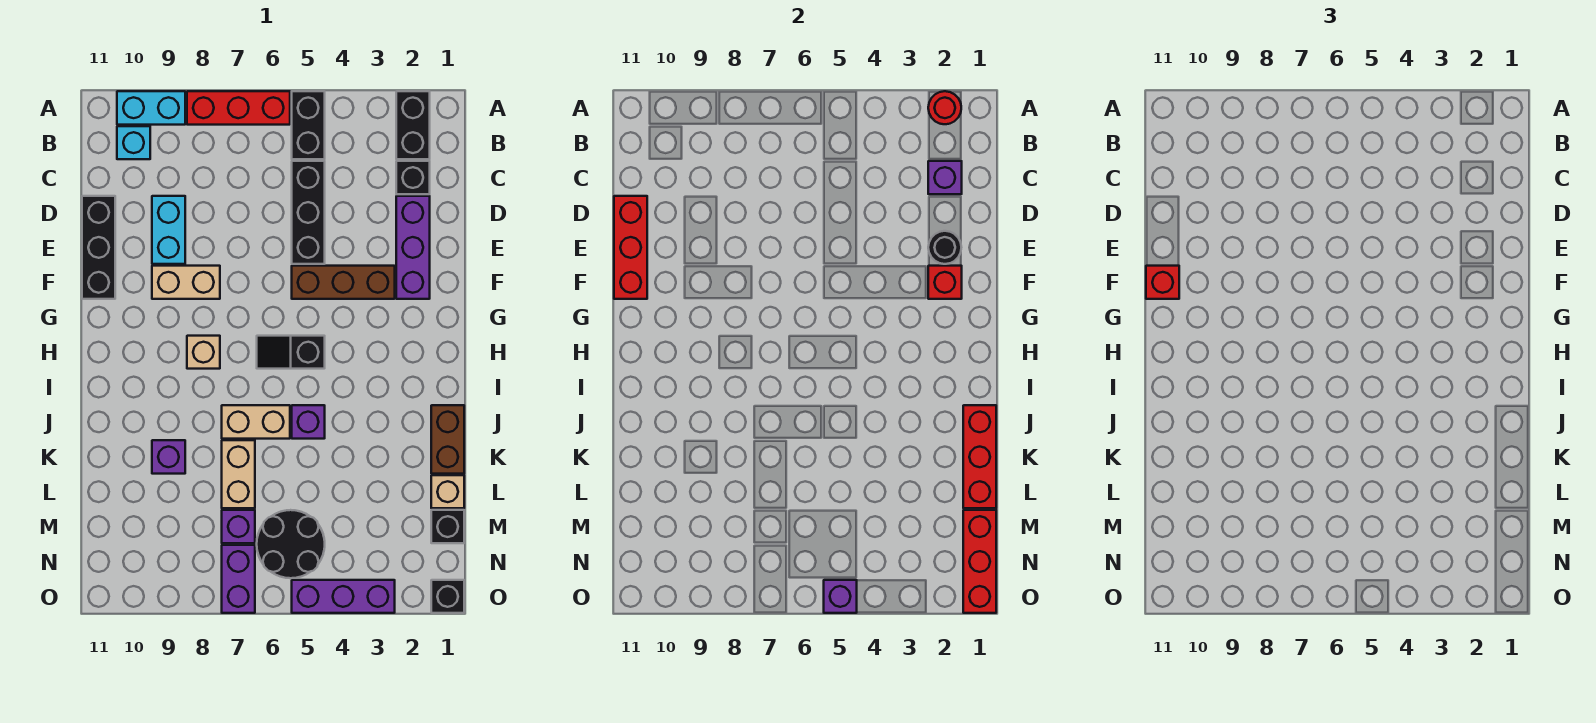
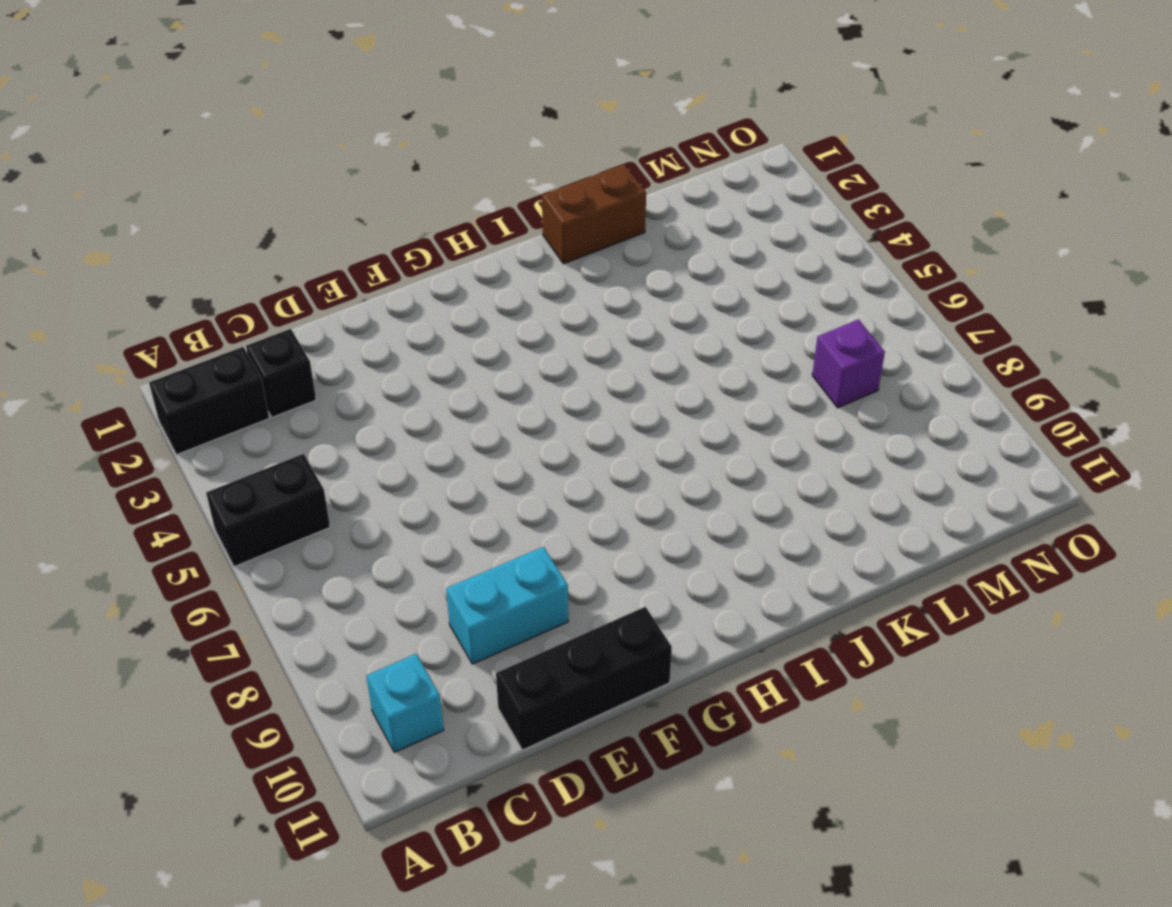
none -> red brick A6:A8 level 1
none -> cyan brick A9:A10 level 1
none -> black brick C5:E5 level 1
none -> purple brick D2:F2 level 1

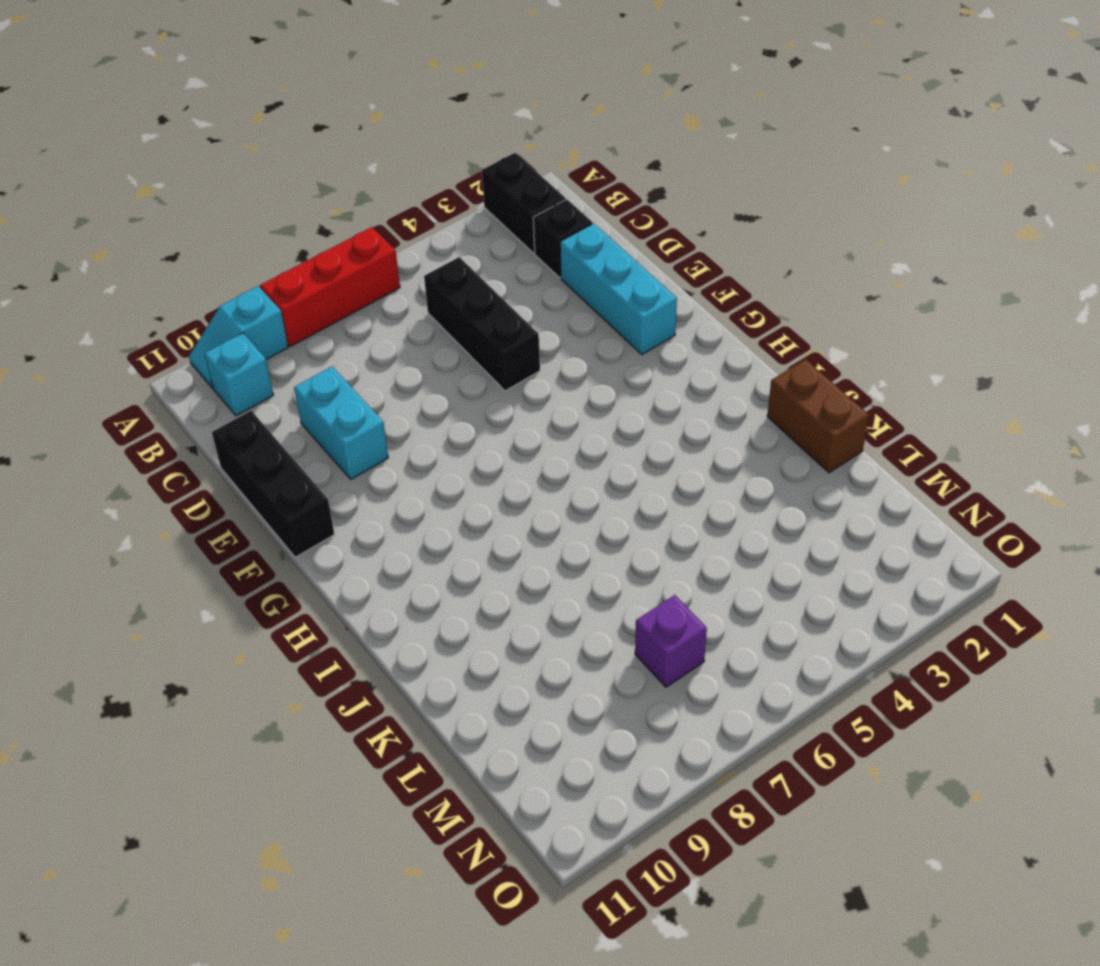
cyan slope A9:A10 level 1 top 9 -> cyan brick A9:A10 level 1
cyan brick D2:F2 level 1 -> purple brick D2:F2 level 1
none -> black brick A5:B5 level 1
none -> brown brick F3:F5 level 1
none -> tan brick F8:F9 level 1
none -> black slope H5:H6 level 1 top 5

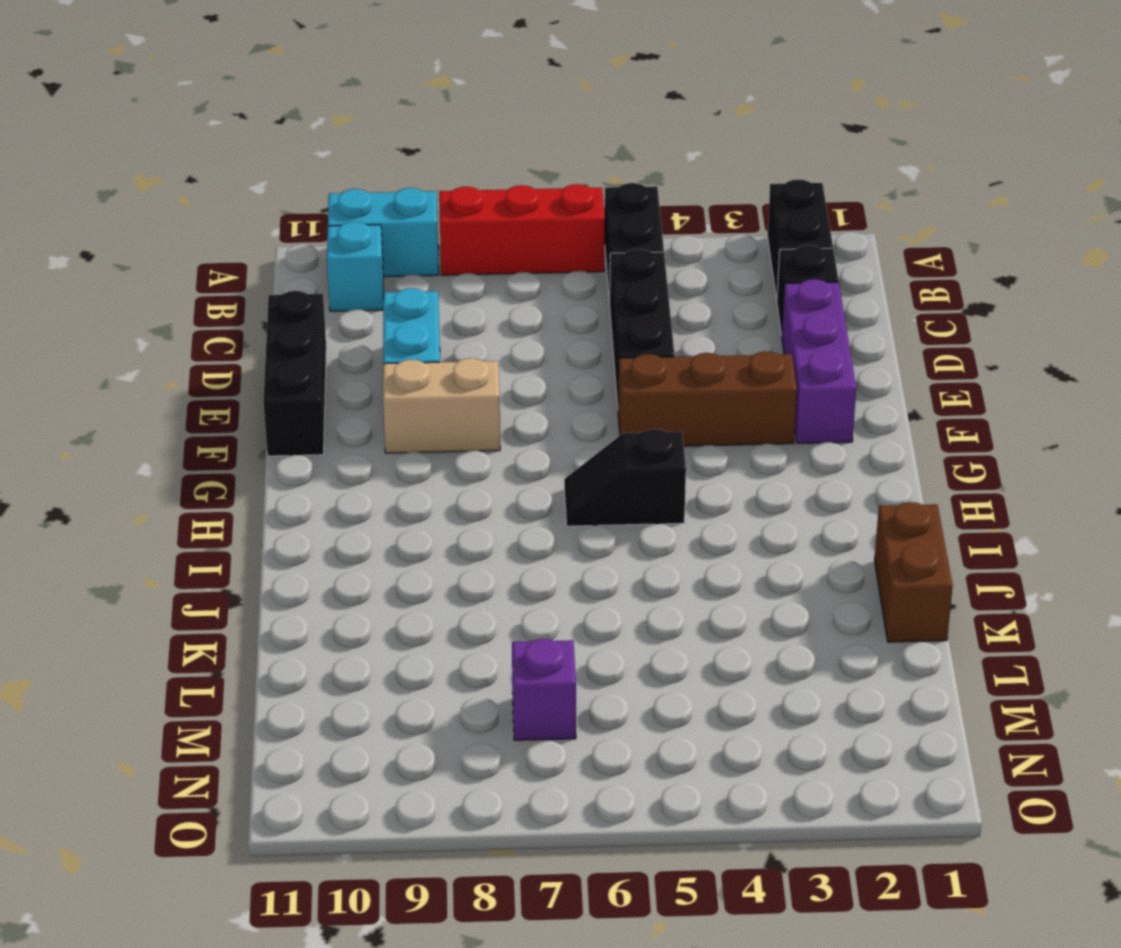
none -> tan brick H8 level 1
none -> purple brick J5 level 1
none -> tan brick J6:J7 level 1
none -> tan brick K7:L7 level 1

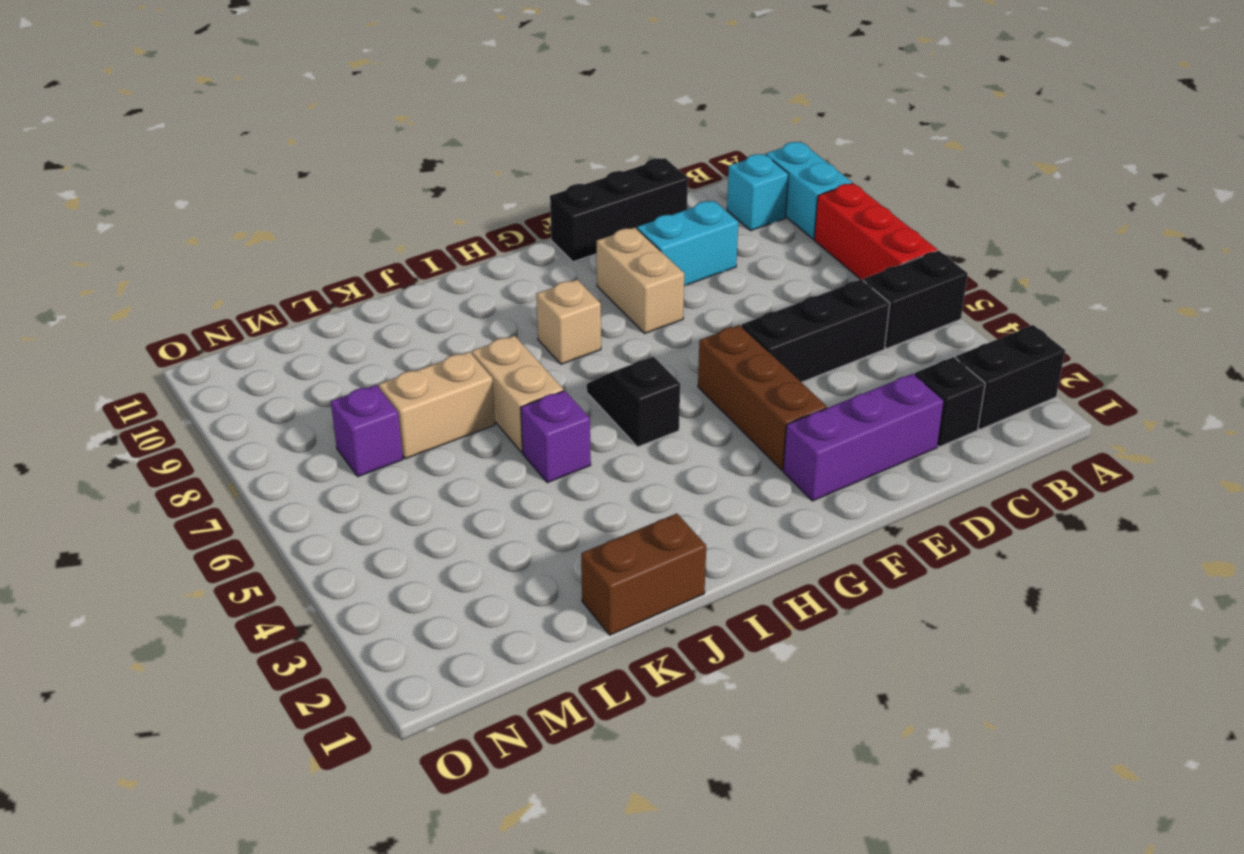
none -> purple brick K9 level 1
none -> tan brick L1 level 1
none -> black brick M1 level 1
none -> black round brick M5:N6 level 1

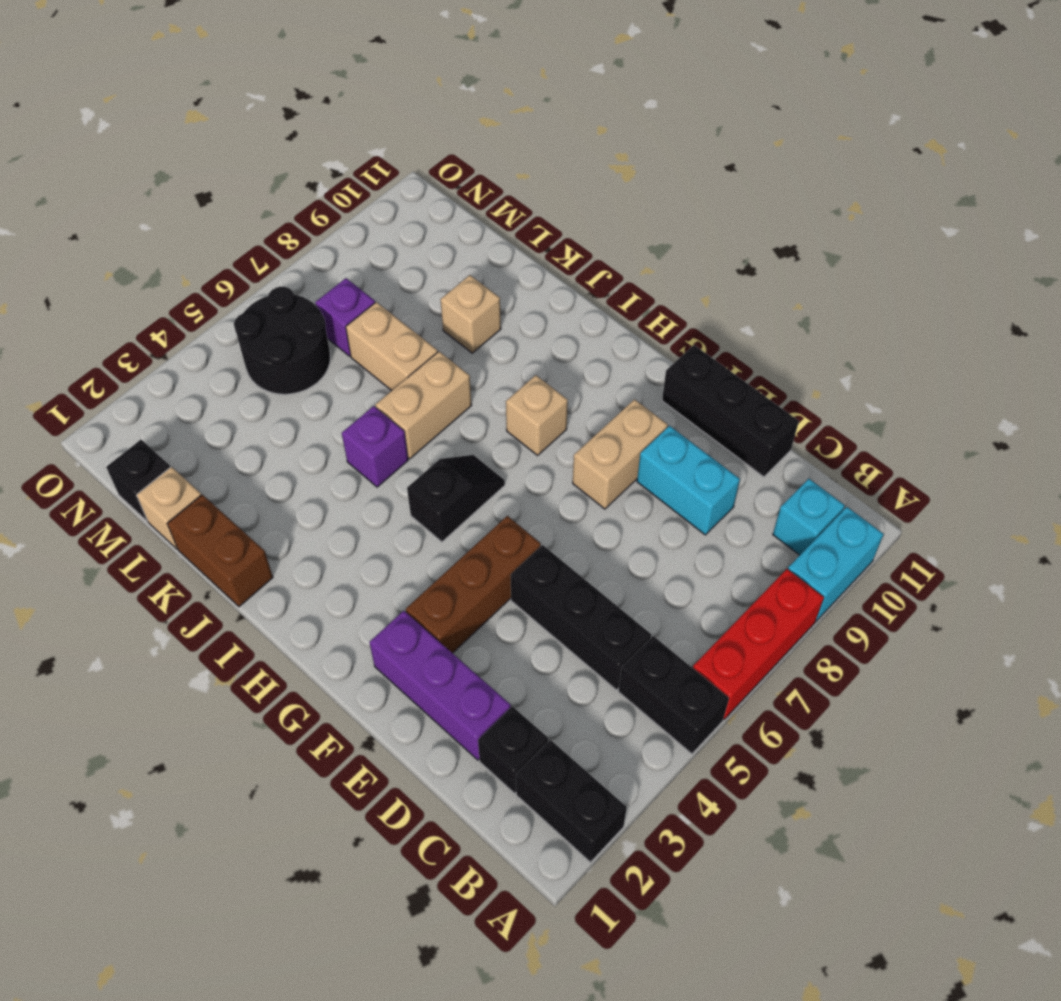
tan brick K9 level 1 -> purple brick K9 level 1
none -> purple brick N7:O7 level 1
none -> black brick O1 level 1
none -> purple brick O3:O5 level 1
none -> red round brick A2 level 2

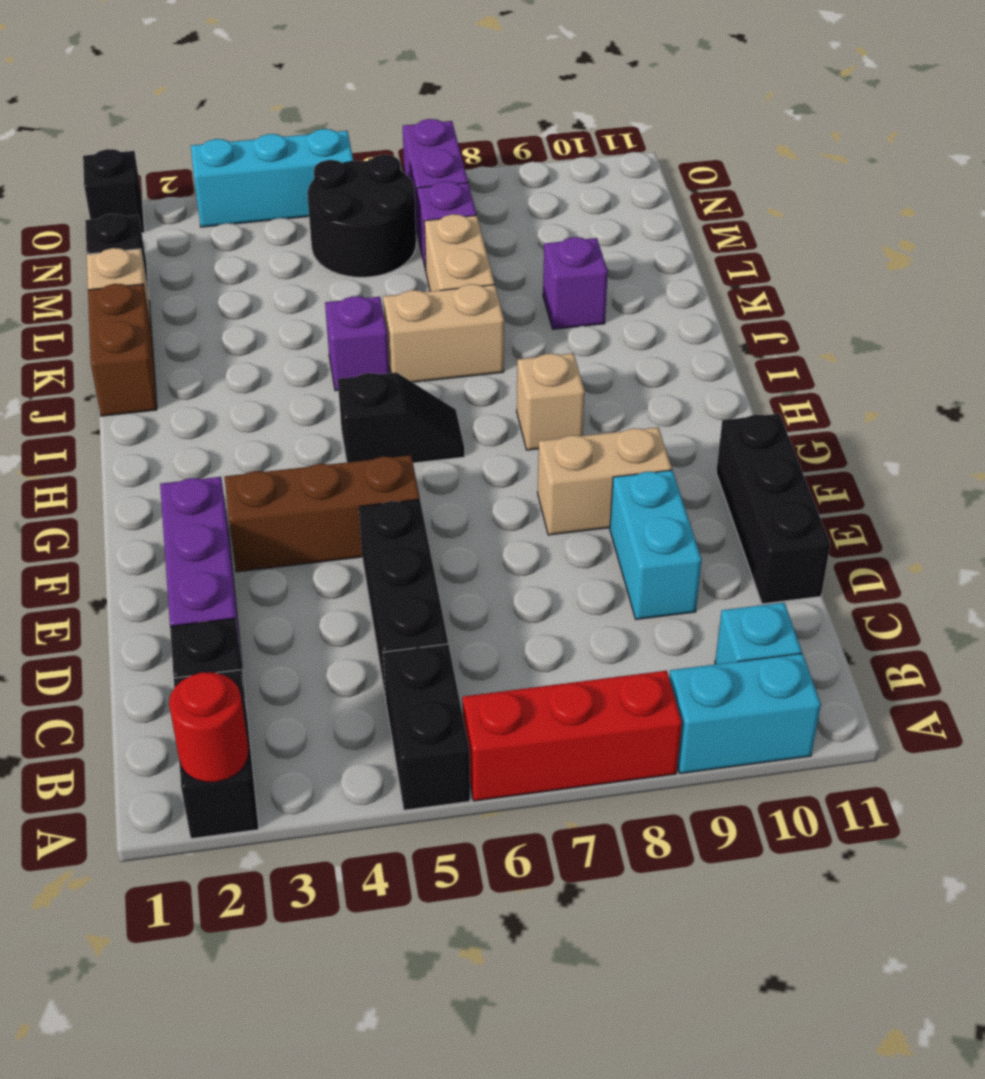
cyan brick O3:O5 level 1 -> purple brick O3:O5 level 1
none -> purple brick C2 level 2
none -> red brick D11:F11 level 2
none -> black round brick E2 level 2
none -> red brick F2 level 2

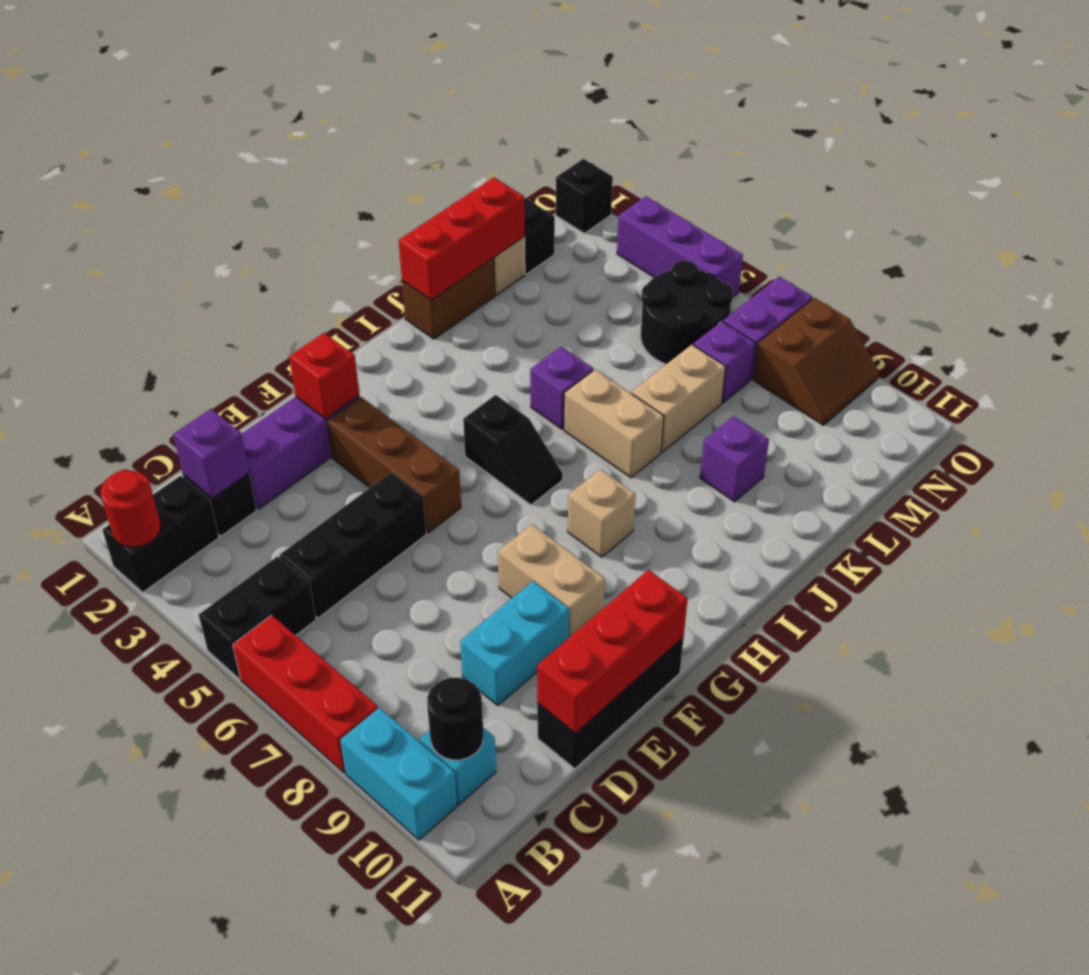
black round brick B10 level 2 -> black round brick E2 level 2
brown slope N8:O9 level 1 top 8 -> none
none -> red brick M1:O1 level 2
none -> purple brick O5 level 2
none -> red brick F11 level 3

